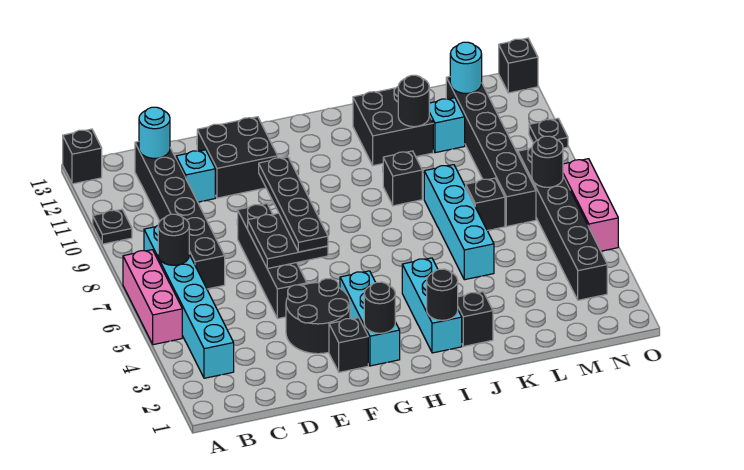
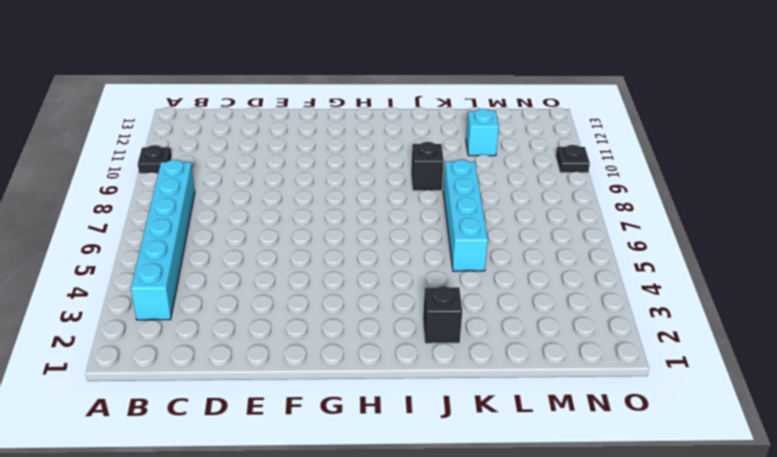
none -> pink brick A5:A7 level 1
none -> black brick A13 level 1
none -> black brick C7:C12 level 1
none -> cyan brick D11 level 1

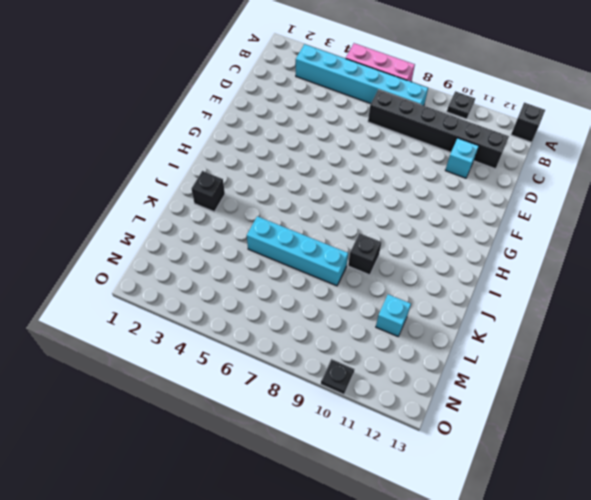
none -> black round brick E3:F4 level 1
none -> black brick E5:E8 level 1
none -> black brick E11:F12 level 1
none -> black brick F2 level 1

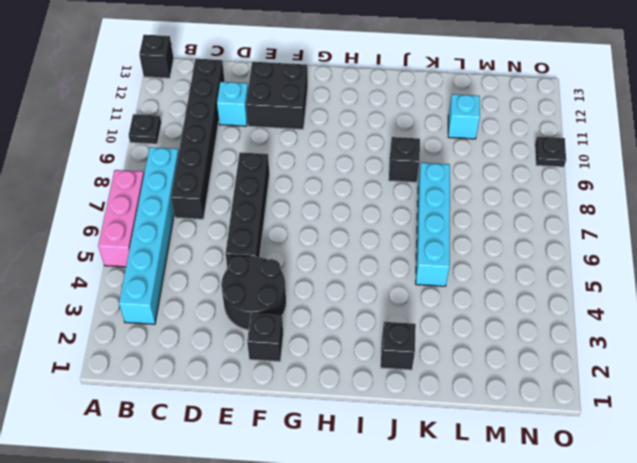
none -> cyan brick G2:G4 level 1
none -> cyan brick I2:I4 level 1
none -> black brick J11:K12 level 1
none -> black brick L7 level 1

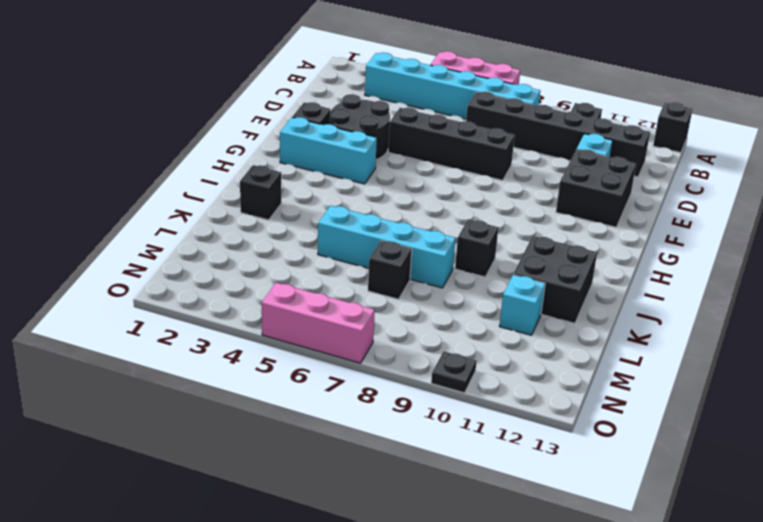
none -> cyan brick I2:I4 level 1
none -> black brick M7:M12 level 1
none -> black brick N3:N8 level 1
none -> black brick O13 level 1

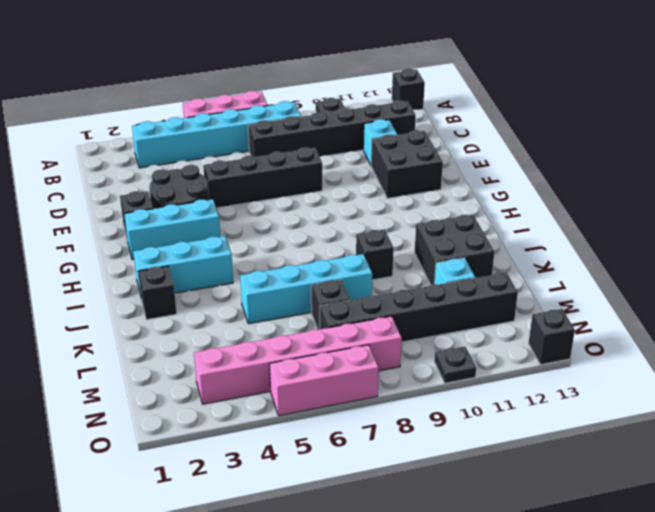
pink brick N3:N8 level 1 -> black brick N3:N8 level 1
none -> black round brick B7 level 2
none -> cyan round brick C12 level 2
none -> black plate E6:F7 level 2
none -> black round brick G2 level 2

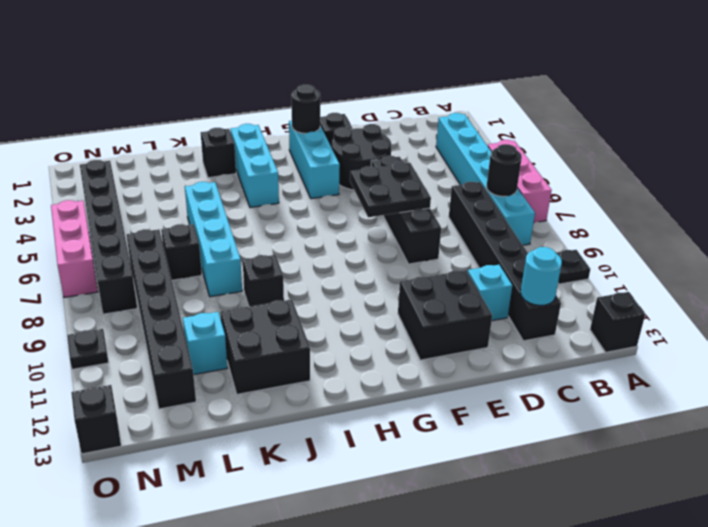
none -> black round brick I2 level 2
none -> black round brick K11 level 2
none -> cyan round brick M12 level 2
none -> black round brick N7 level 2

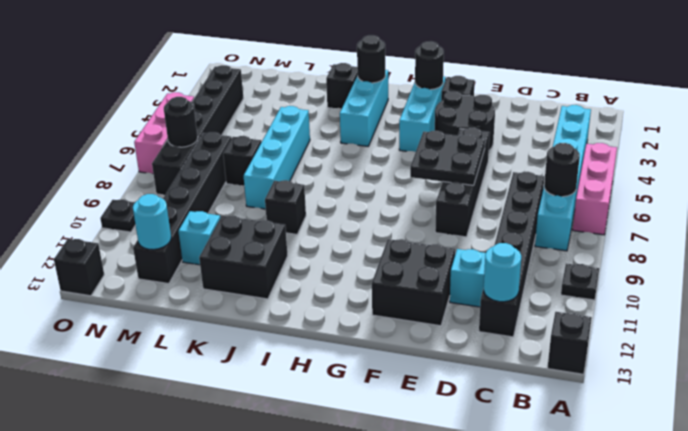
none -> black round brick K11 level 2
none -> black plate F6:F9 level 3

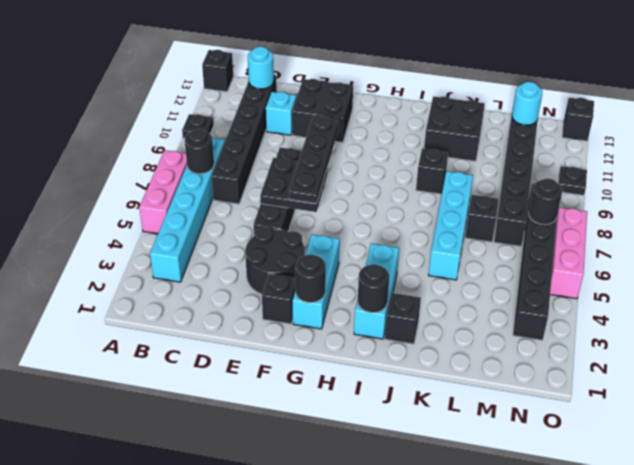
none -> cyan brick L11 level 1
none -> black round brick K11 level 2

